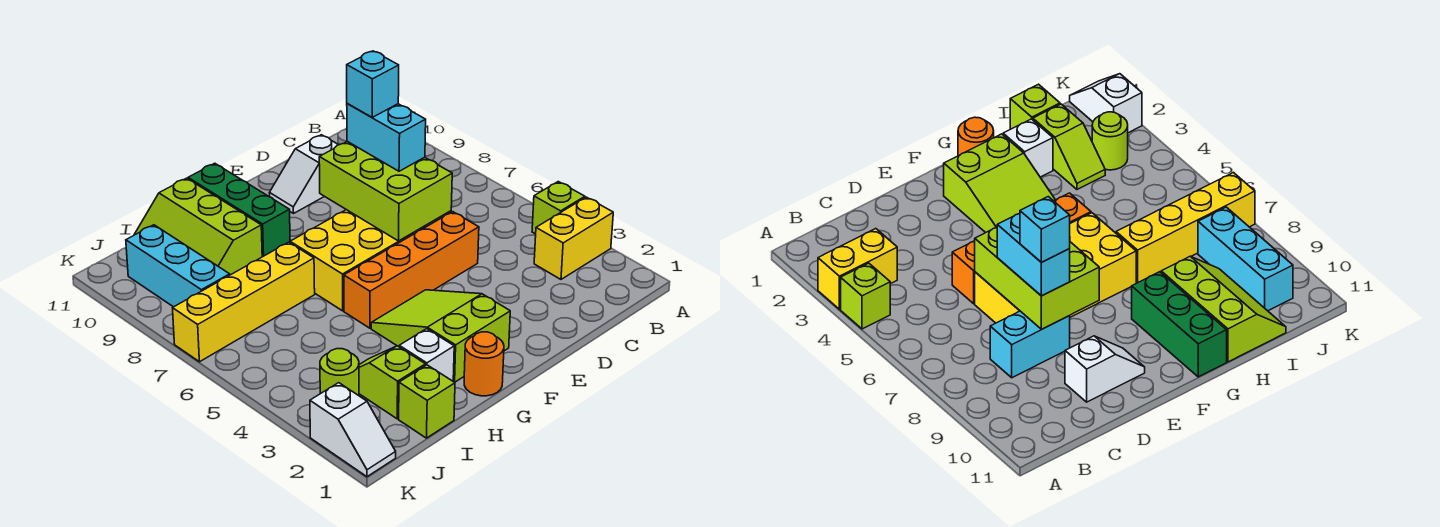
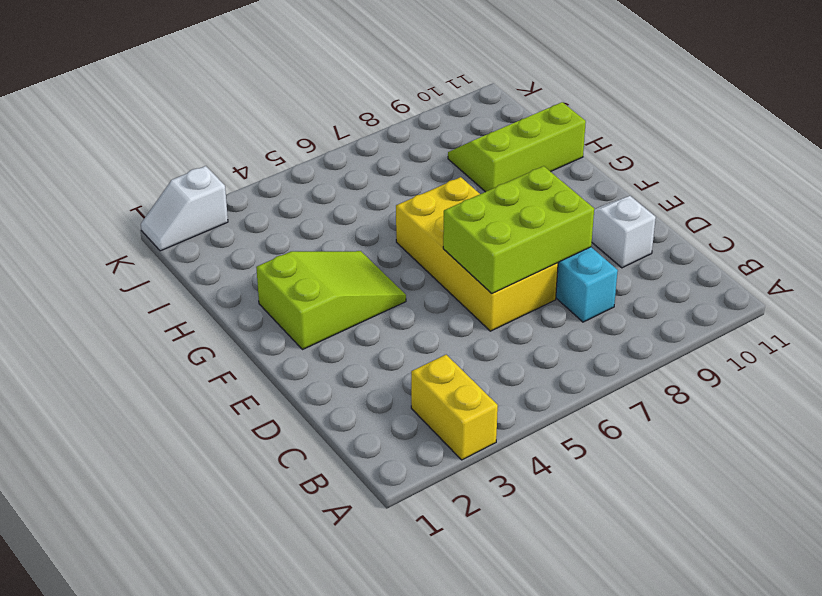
none -> lime brick A4 level 1
none -> orange brick D5:G5 level 1
none -> orange round brick G1 level 1

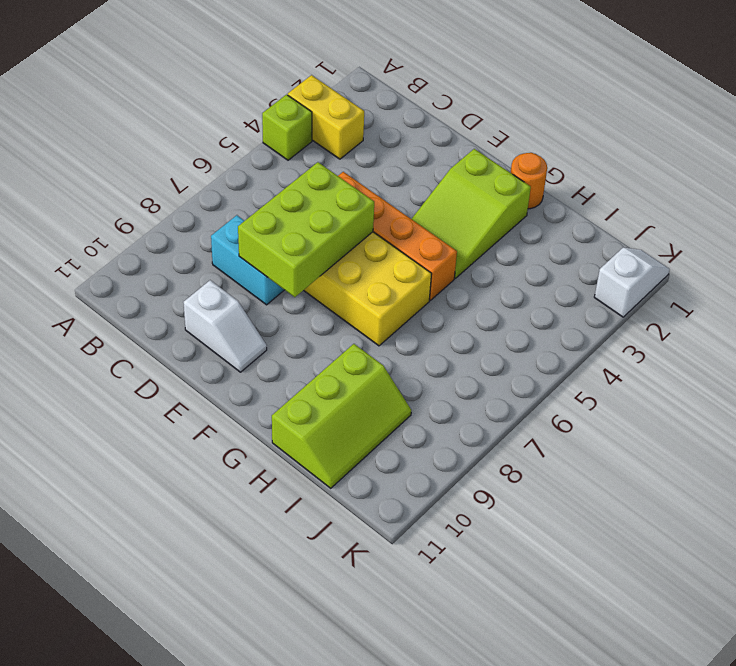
none -> green brick G9:G11 level 1
none -> white brick H2 level 1
none -> yellow brick H7:K7 level 1

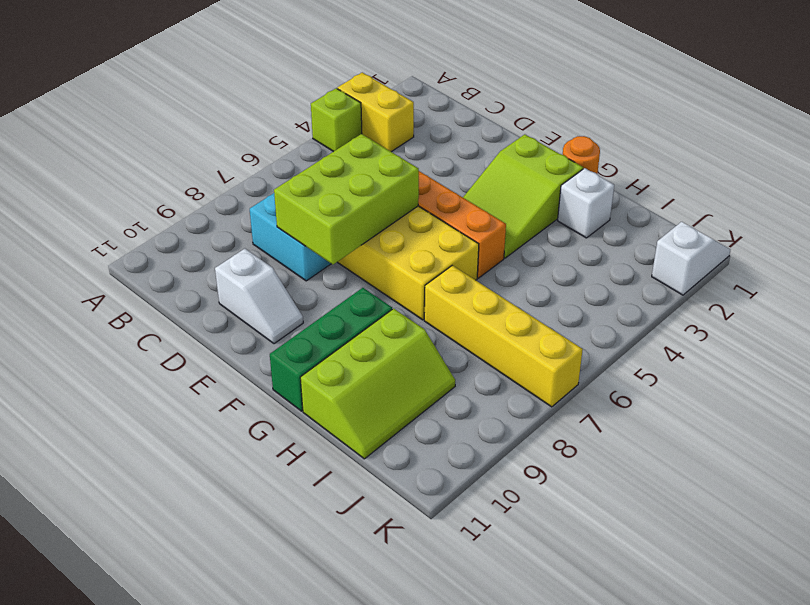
none -> lime brick I1 level 1
none -> lime slope I2:I3 level 1 top 2
none -> lime round brick J3 level 1

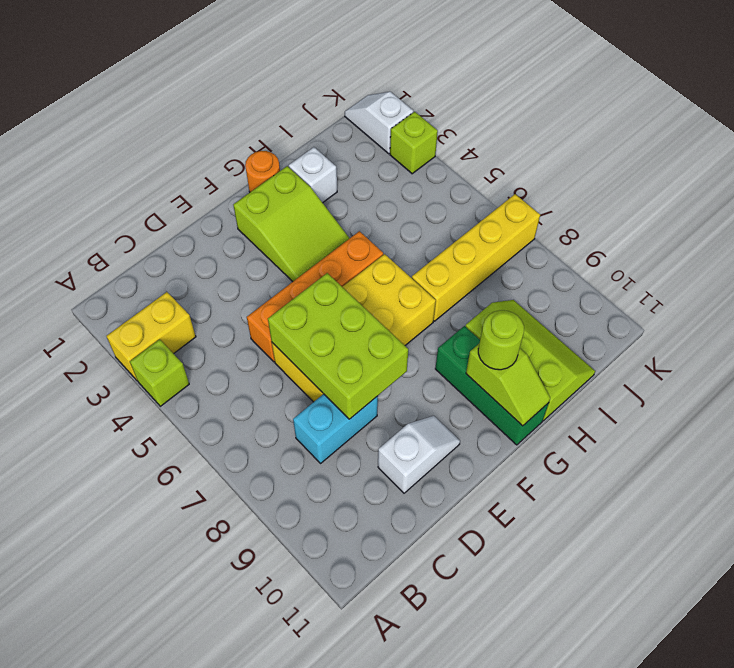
lime slope G10:G11 level 2 top 10 -> lime slope I2:I3 level 1 top 2
lime round brick G10 level 3 -> lime round brick J3 level 1
lime brick K3 level 1 -> lime brick I1 level 1
none -> cyan brick J8:J10 level 1
none -> cyan brick D7:D8 level 3
none -> cyan brick D8 level 4

